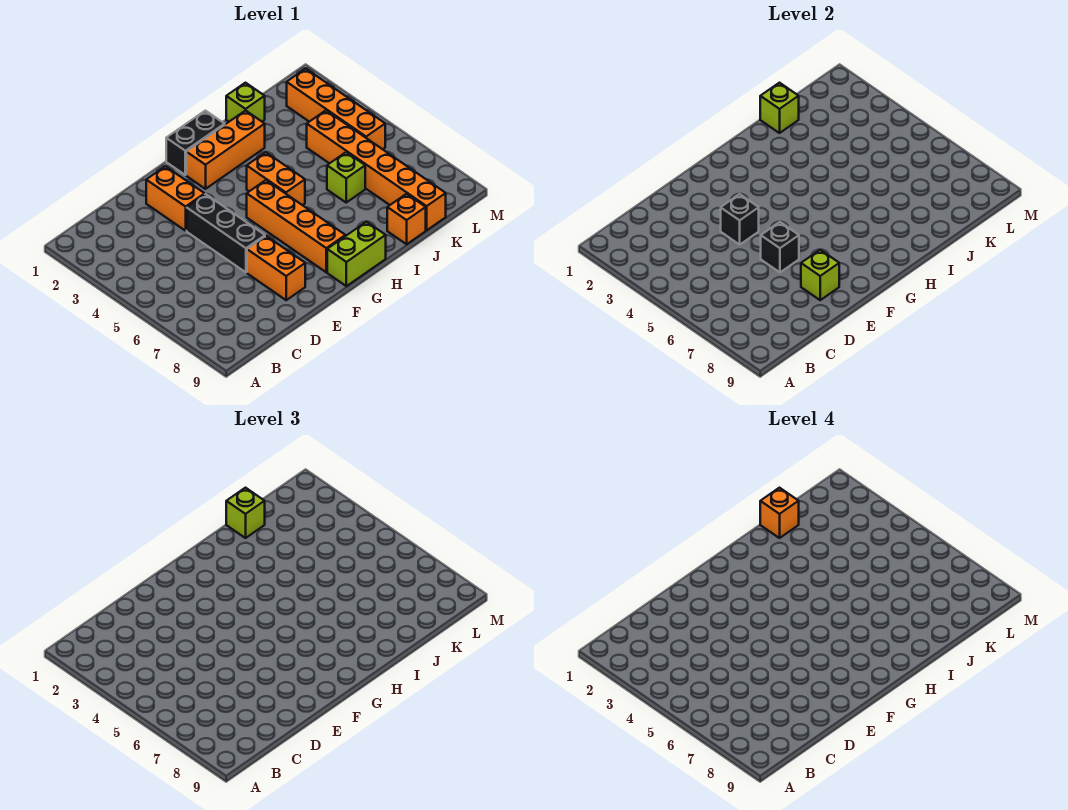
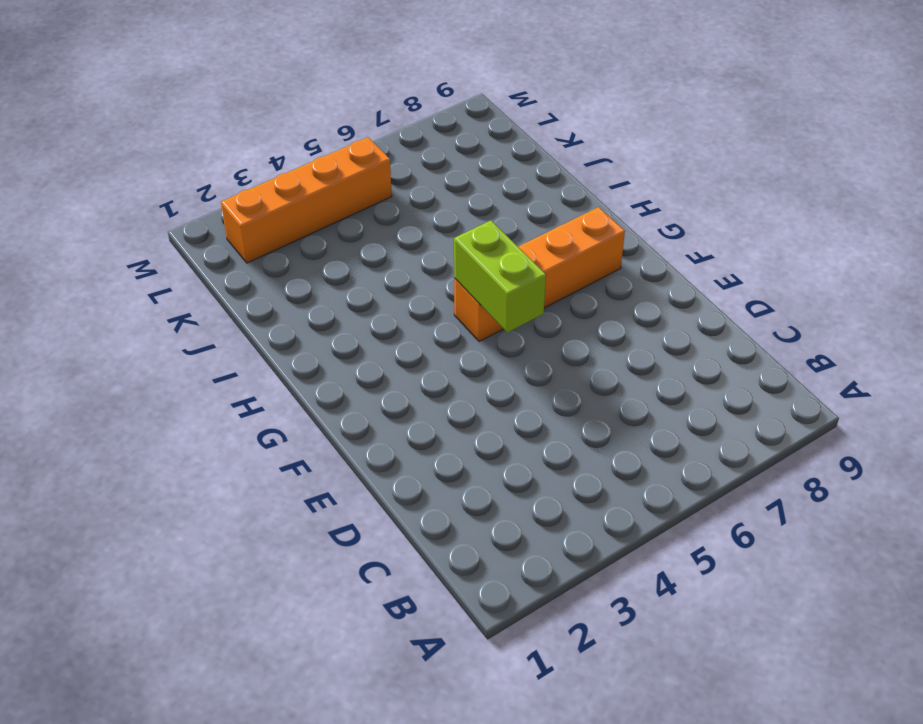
lime brick F5:G5 level 2 -> lime brick G9:H9 level 1
none -> orange brick E2:E3 level 1
none -> black brick E4:E6 level 1
none -> orange brick E7:E8 level 1

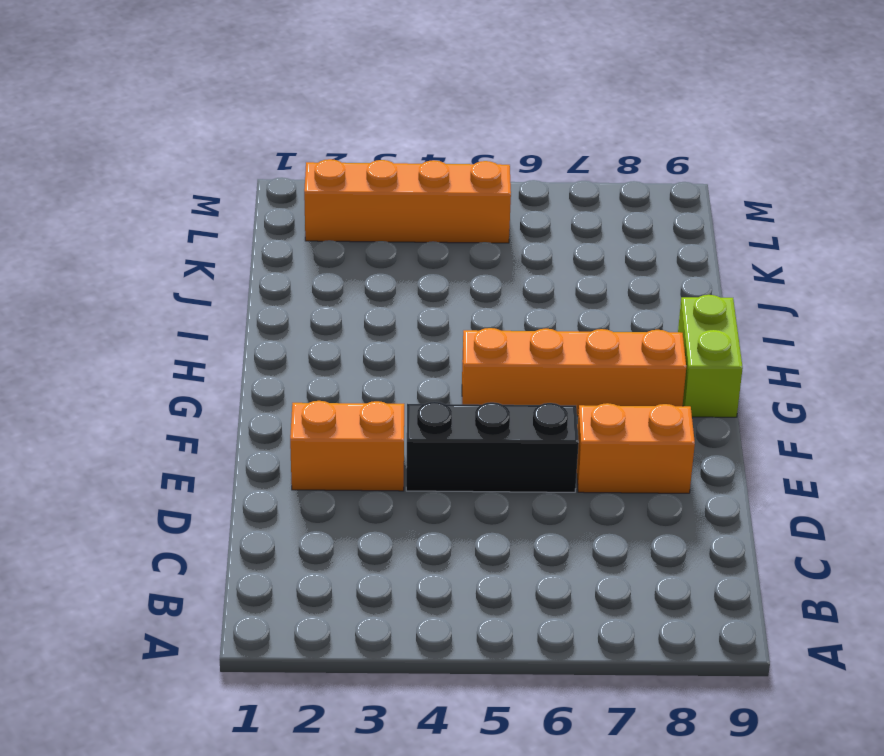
none -> black brick G1:H1 level 1
none -> orange brick G2:I2 level 1
none -> orange brick H4:H5 level 1

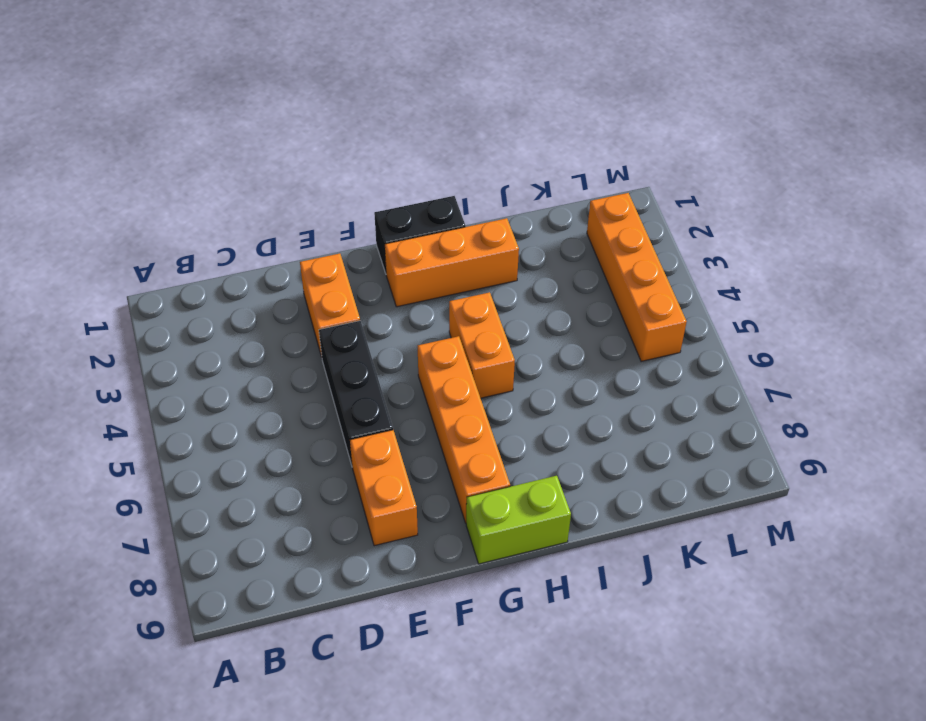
none -> lime brick J1 level 1
none -> lime brick J6 level 1
none -> orange brick J9 level 1

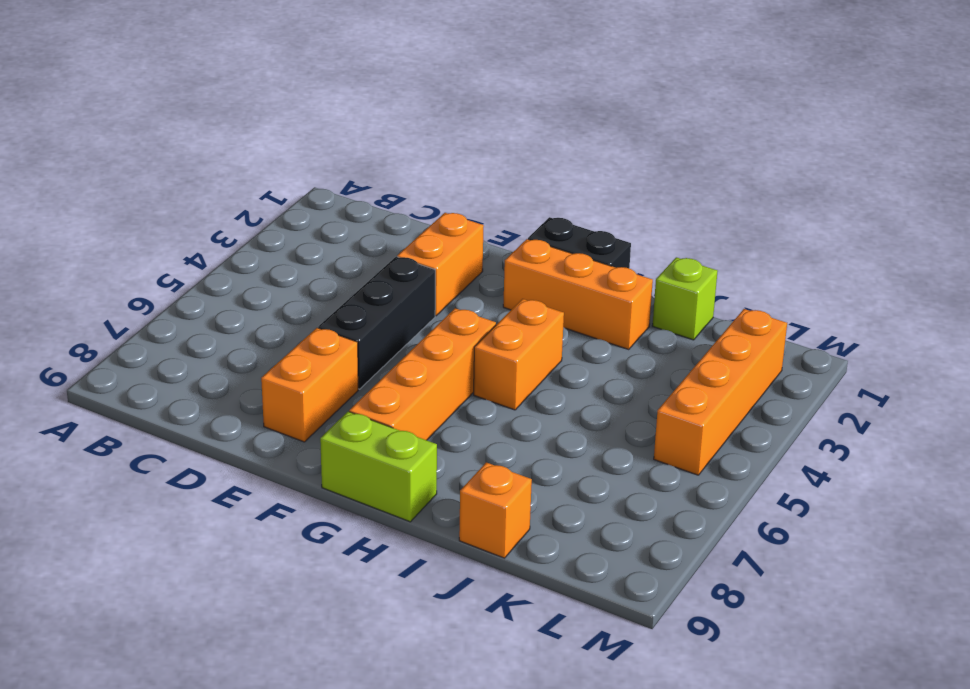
none -> lime brick J6 level 1
none -> orange brick K4:K9 level 1
none -> black brick E4 level 2

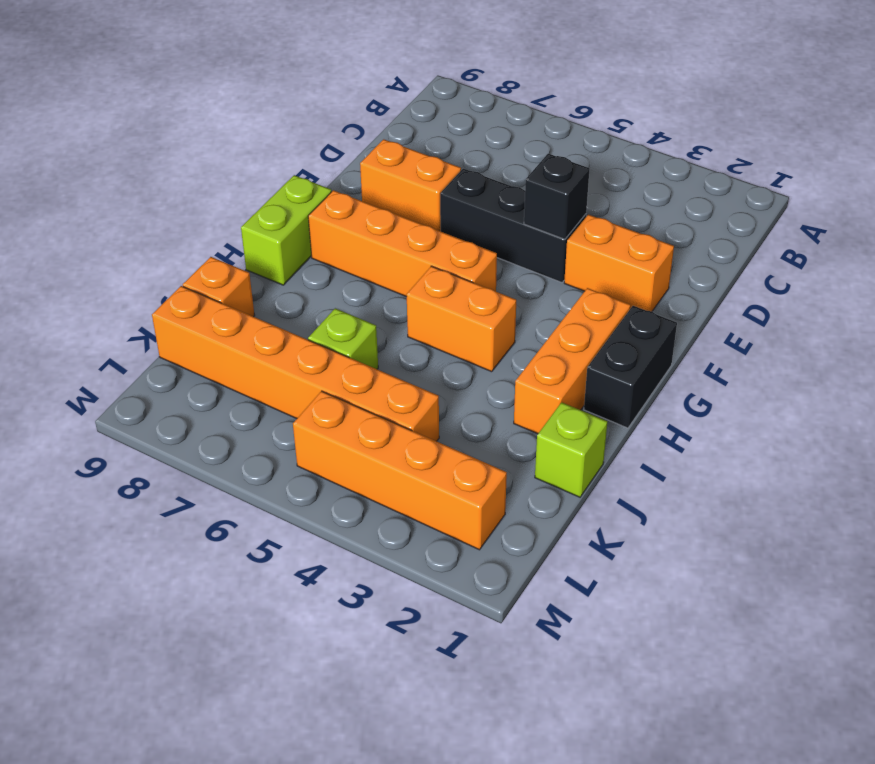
none -> black brick E6 level 2
none -> lime brick E8 level 2
none -> lime brick J1 level 2

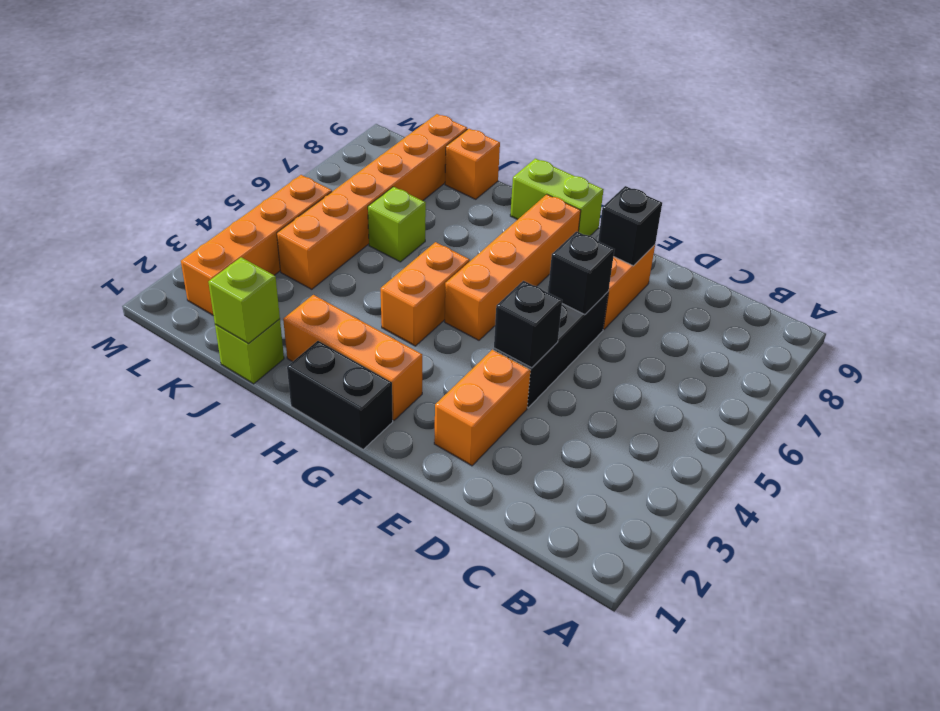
black brick E8 level 2 -> lime brick E8 level 2
none -> lime brick J1 level 3
none -> orange brick J1 level 4

